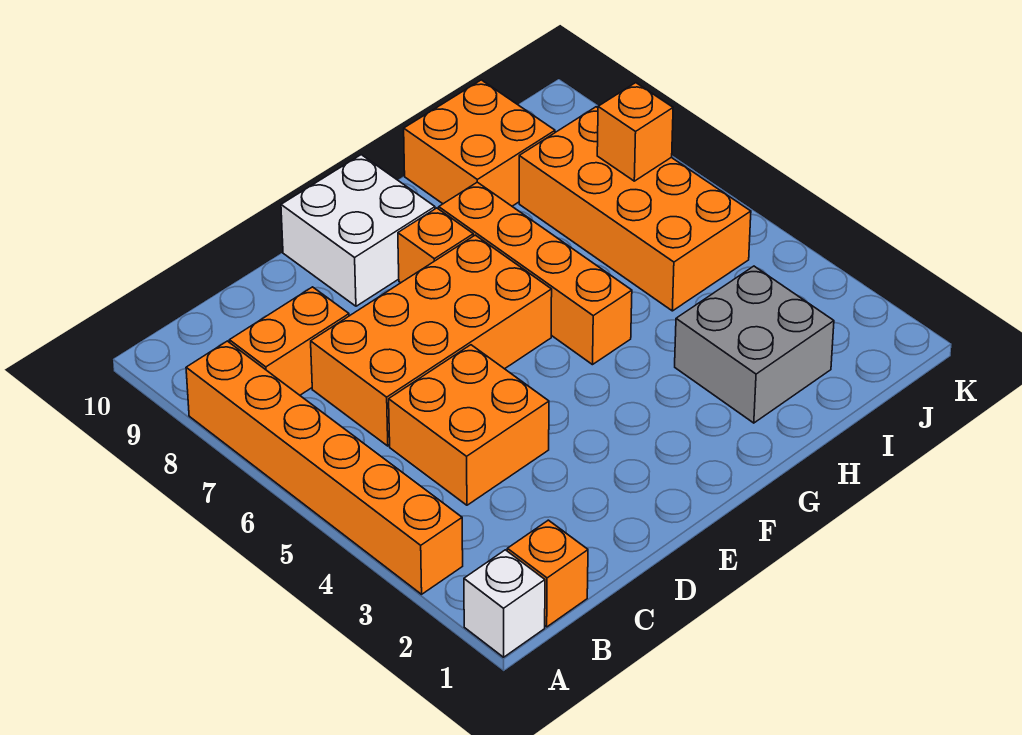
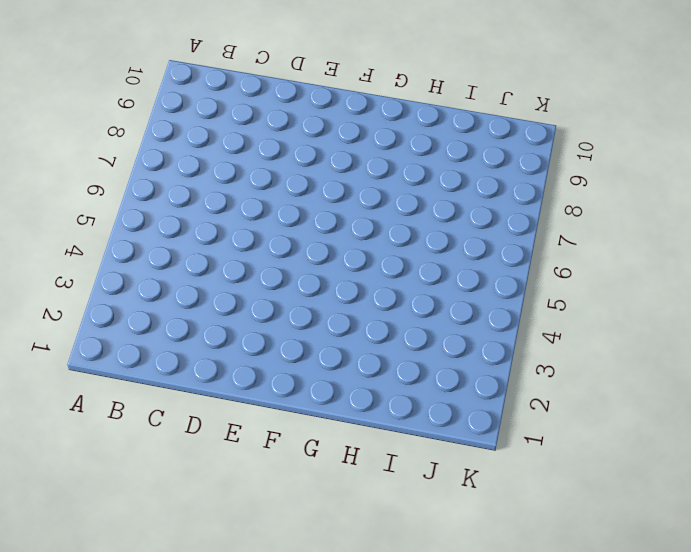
none -> white brick A1 level 1
none -> orange brick A3:A8 level 1
none -> orange brick B1 level 1

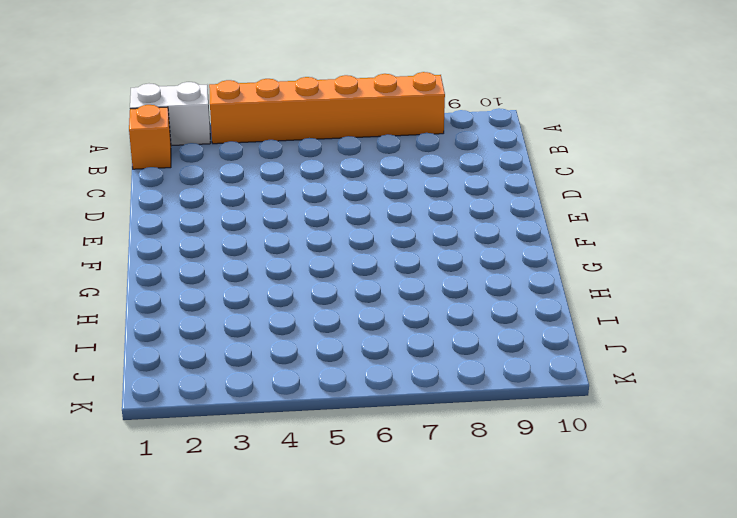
white brick A1:A2 level 1 -> white brick A1 level 1
none -> orange brick B8:C8 level 1
none -> orange brick C4:D5 level 1
none -> orange brick C6:F7 level 1

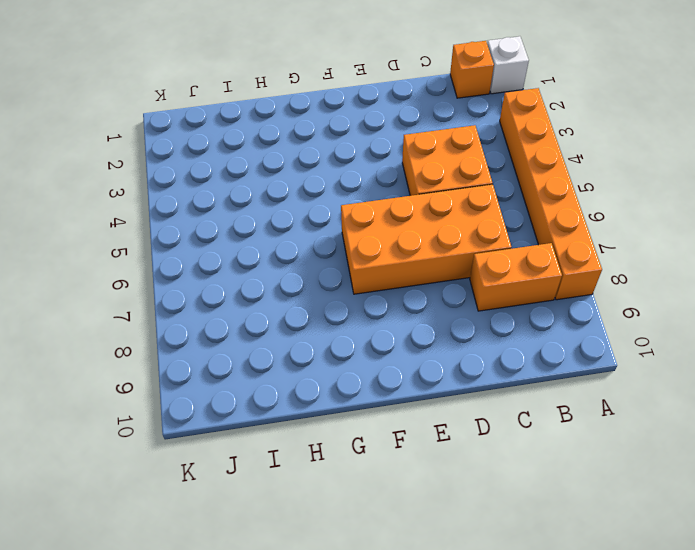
none -> white brick E9:F10 level 1
none -> orange brick F8 level 1
none -> orange brick G5:G8 level 1

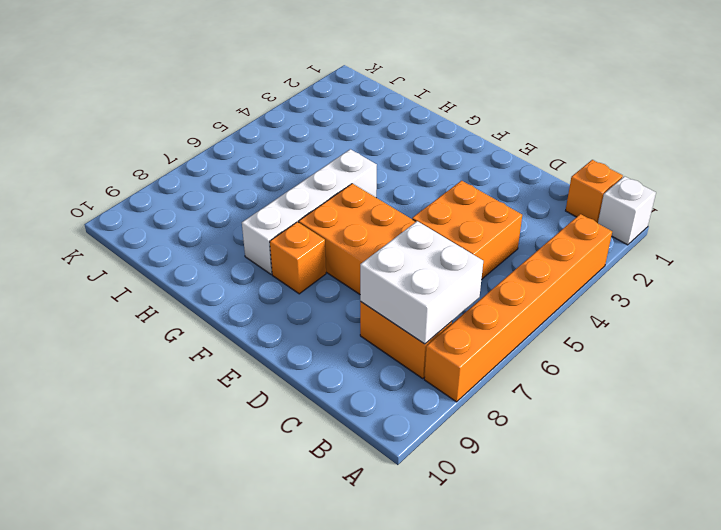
white brick B7:C8 level 2 -> white brick E9:F10 level 1
white brick G5:G8 level 1 -> orange brick G5:G8 level 1
none -> grey brick H2:I3 level 1
none -> orange brick H9:I10 level 1
none -> orange brick I5:J8 level 1

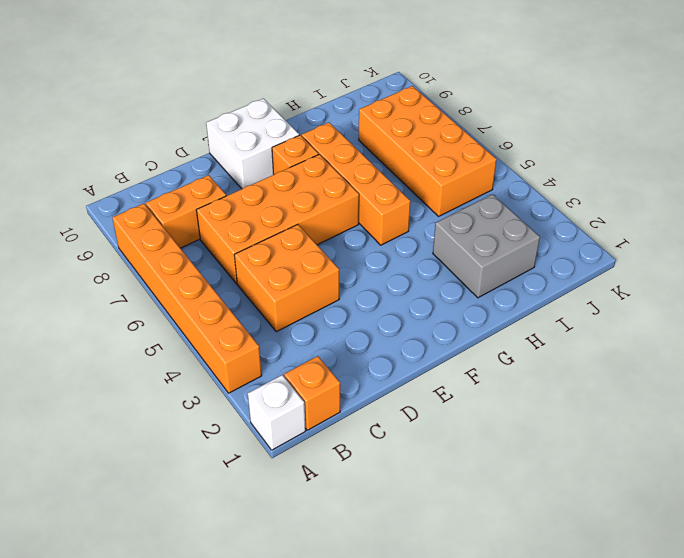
none -> orange brick H9:I10 level 1
none -> orange brick J7 level 2

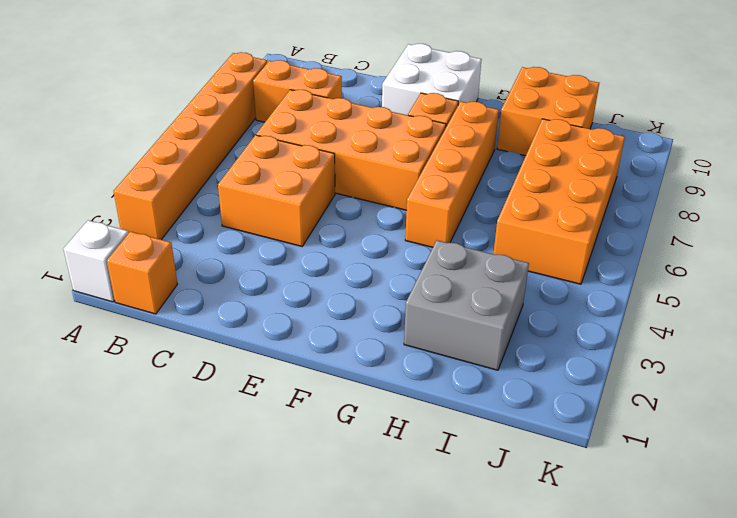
none -> orange brick J7 level 2

